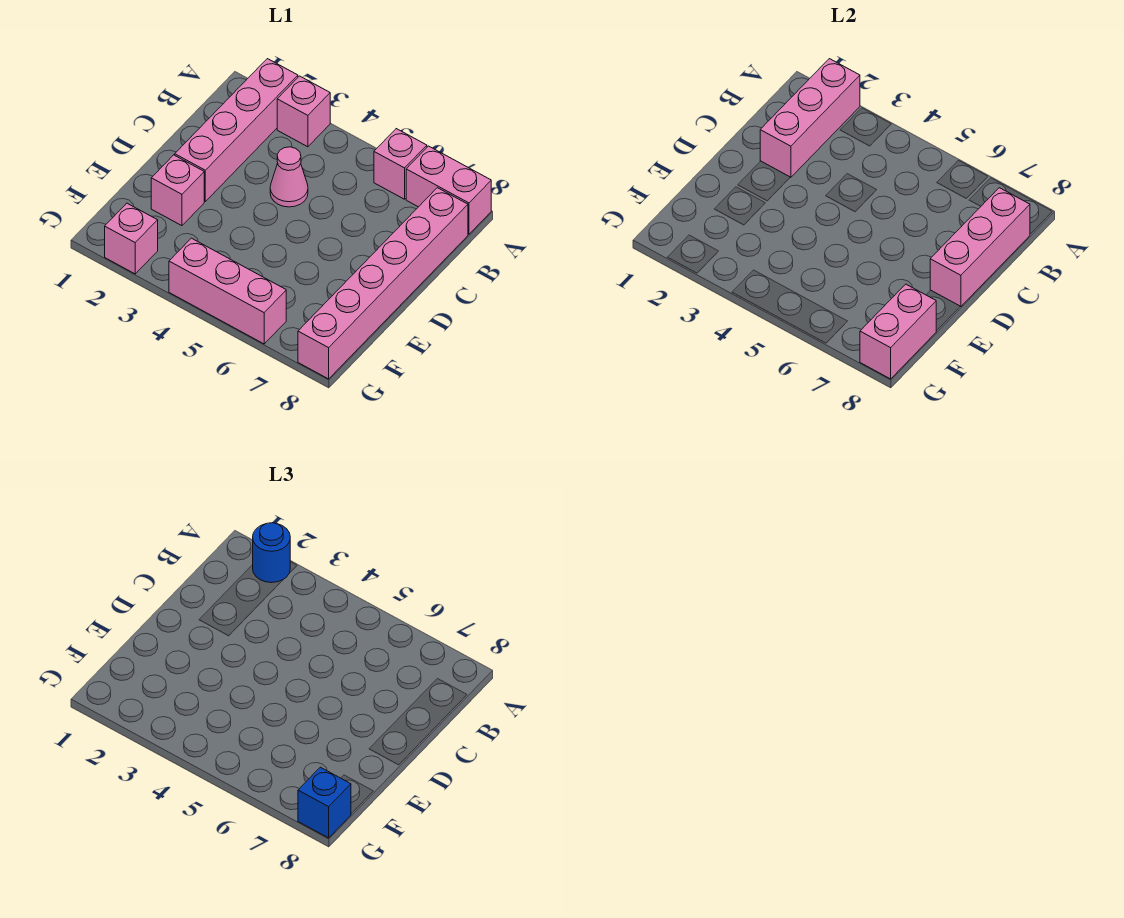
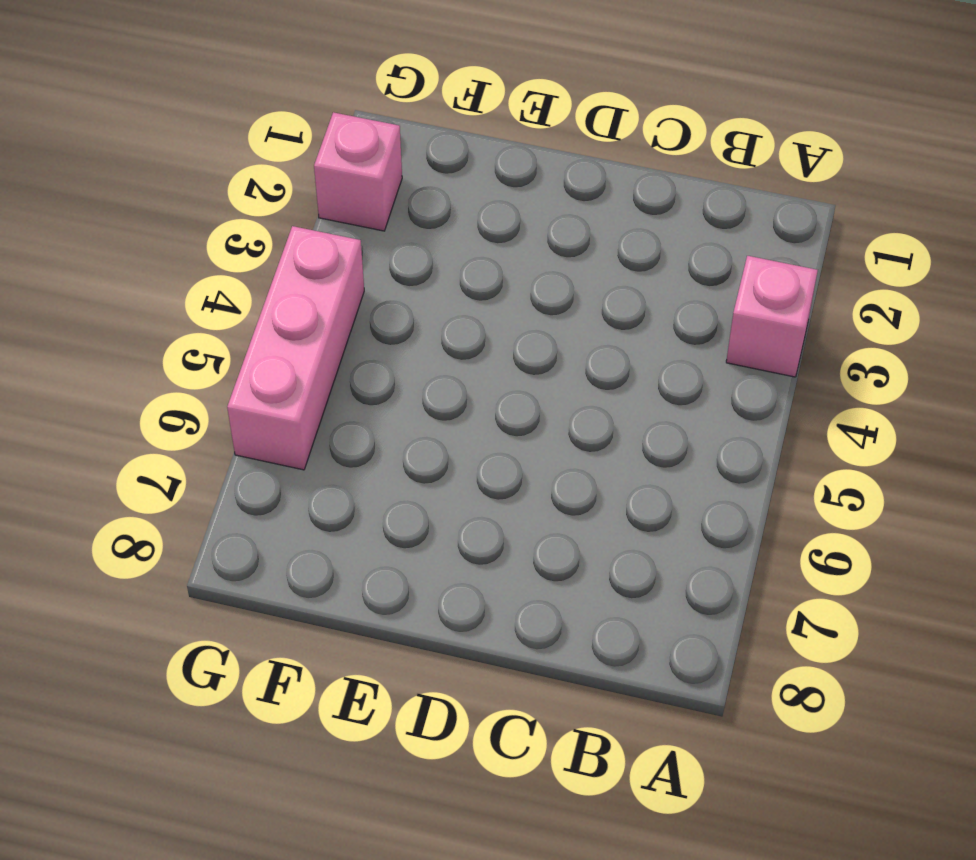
none -> pink brick A2:D2 level 1
none -> pink brick A6 level 1
none -> pink brick A7:A8 level 1

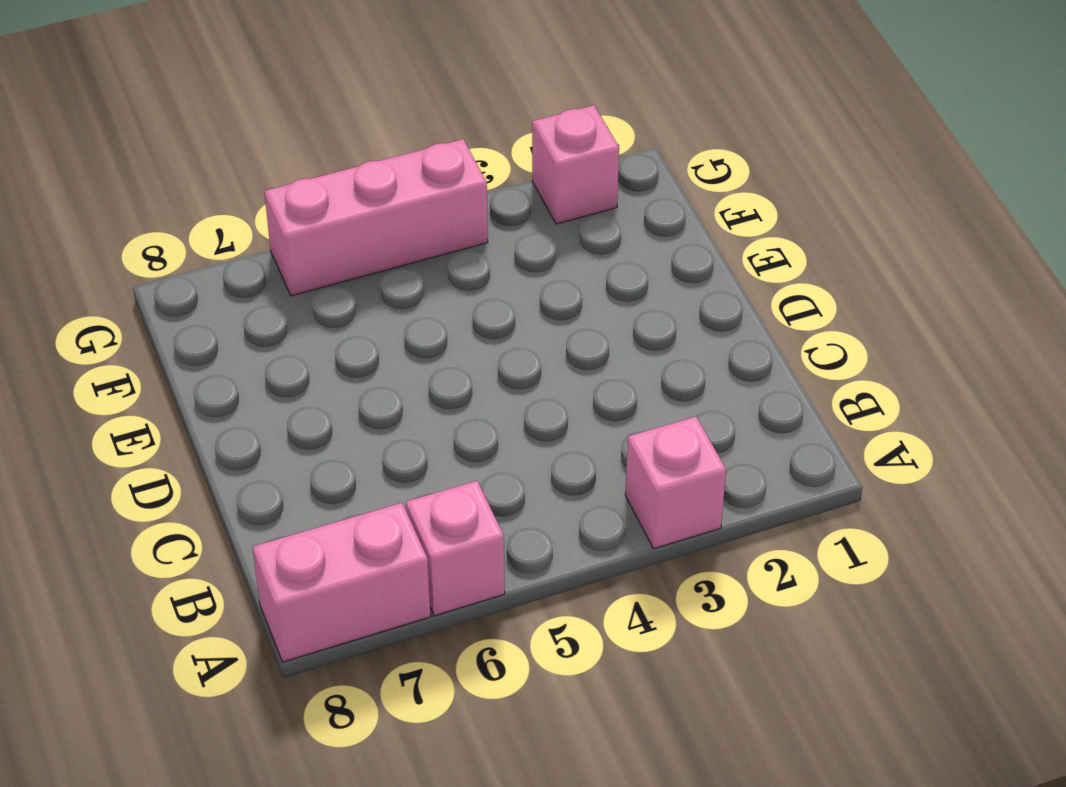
none -> pink brick A2:D2 level 1
none -> pink brick B8:G8 level 1
none -> pink cone C4 level 1

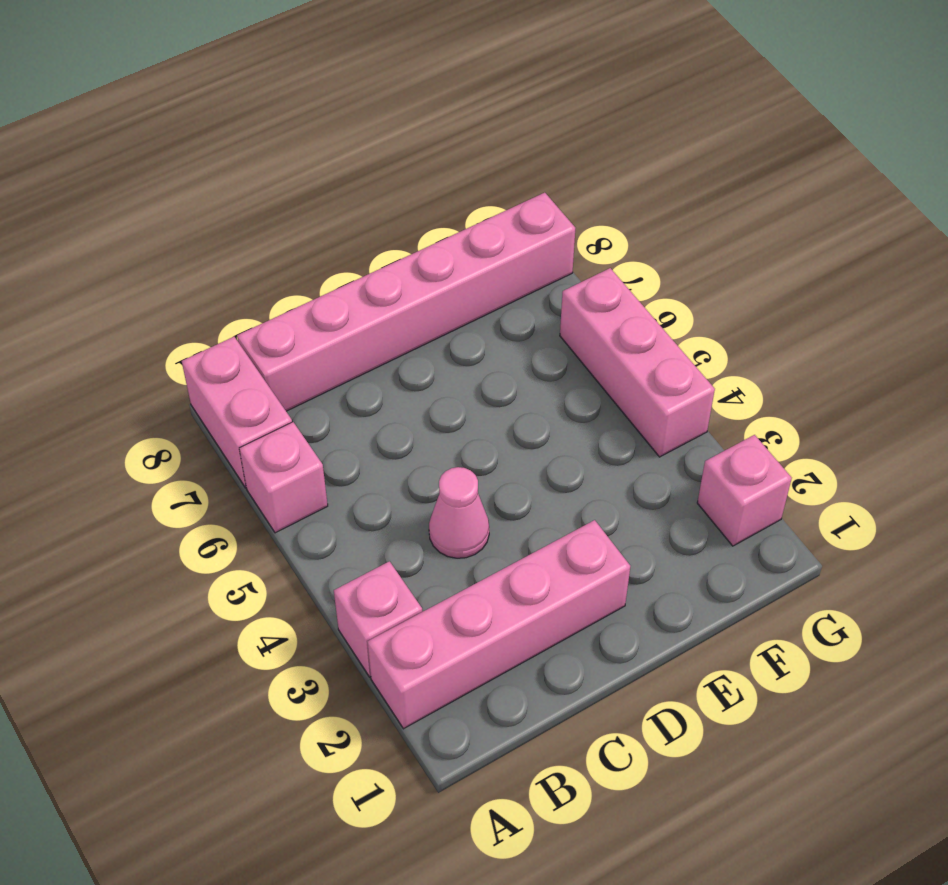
none -> pink brick E2 level 1
none -> pink brick A2:C2 level 2
none -> pink brick B8:D8 level 2

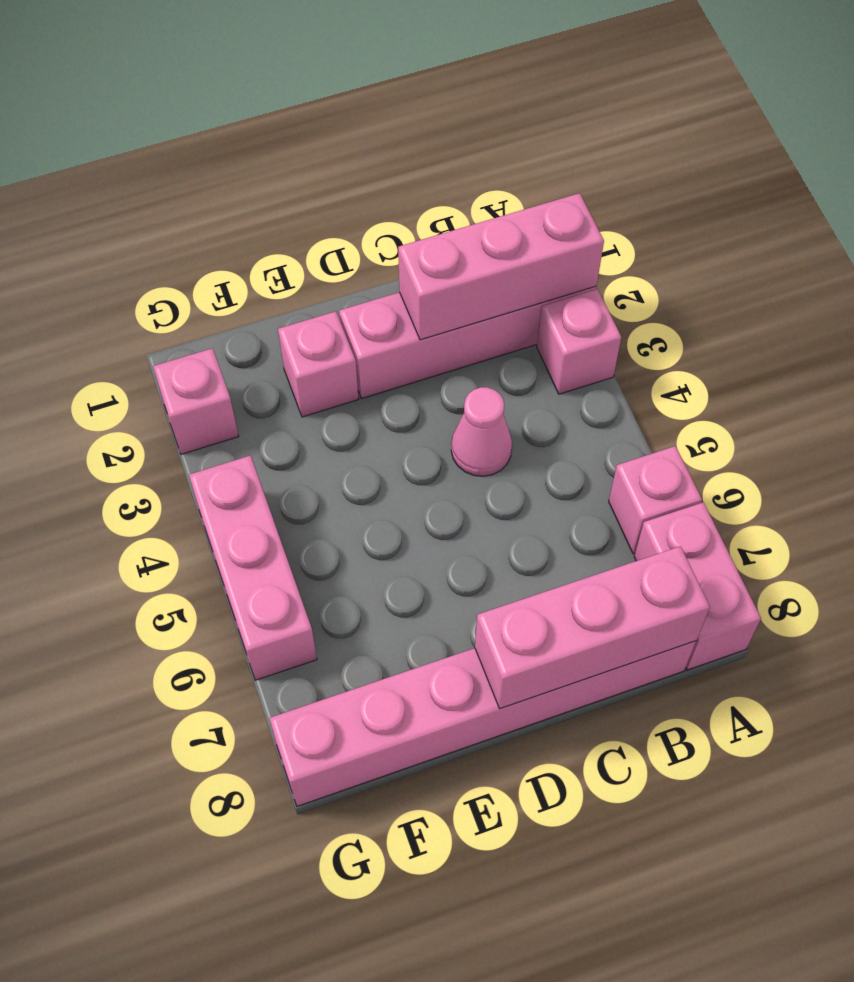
none -> pink brick F8:G8 level 2
none -> blue round brick A2 level 3
none -> blue brick G8 level 3

